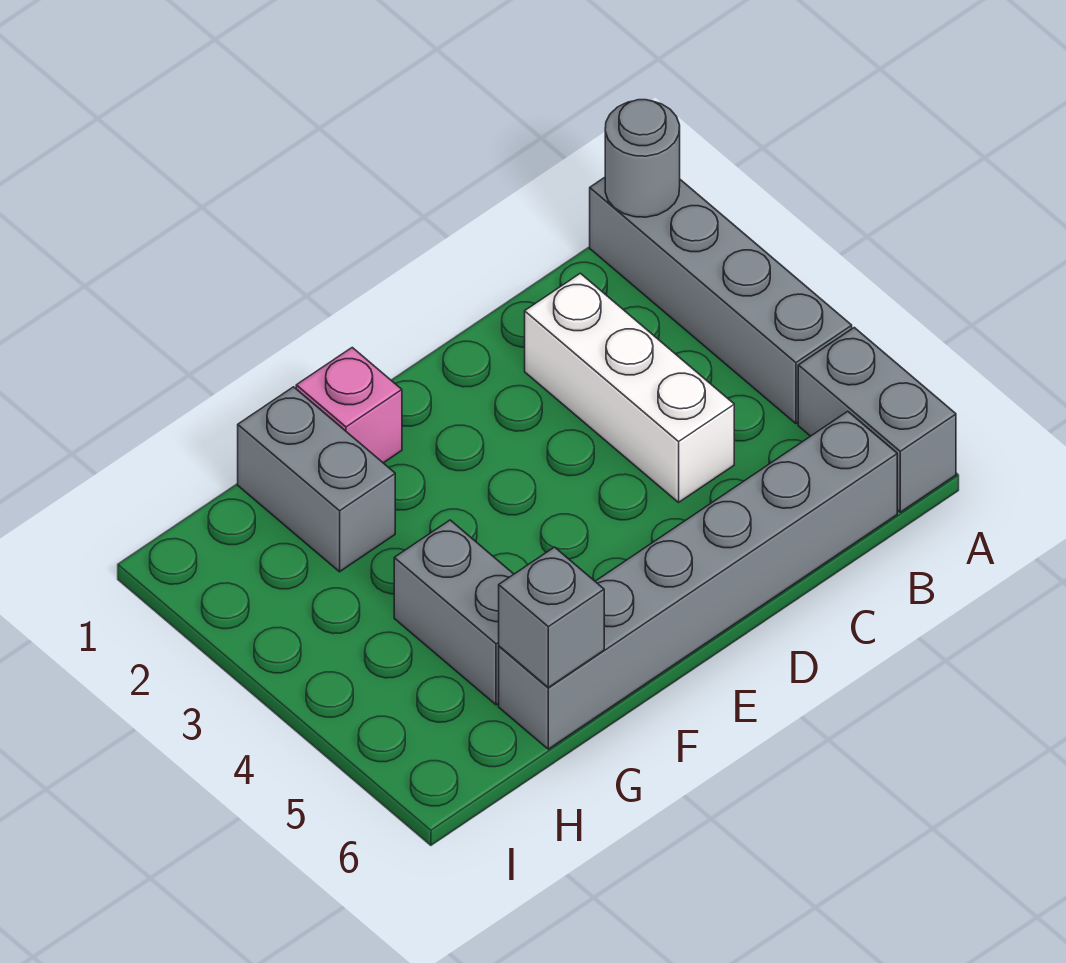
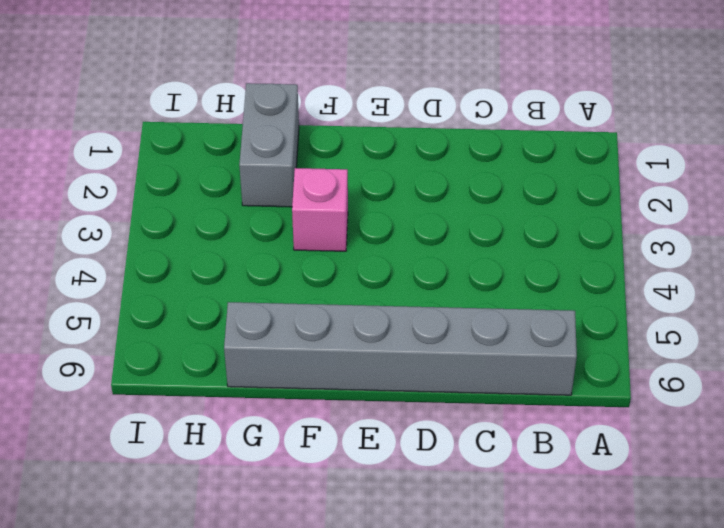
pink brick F3 level 1 -> pink brick F1 level 1
none -> grey brick A1:A4 level 1
none -> grey brick A5:A6 level 1

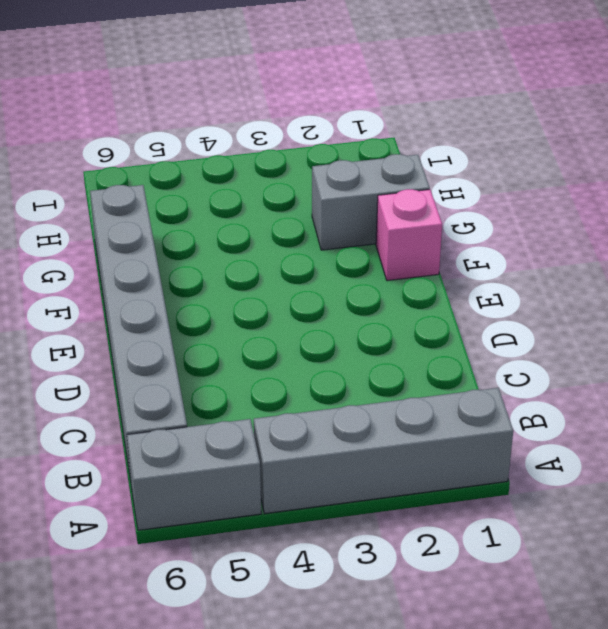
none -> white brick C2:C4 level 1
none -> grey brick G4:G5 level 1

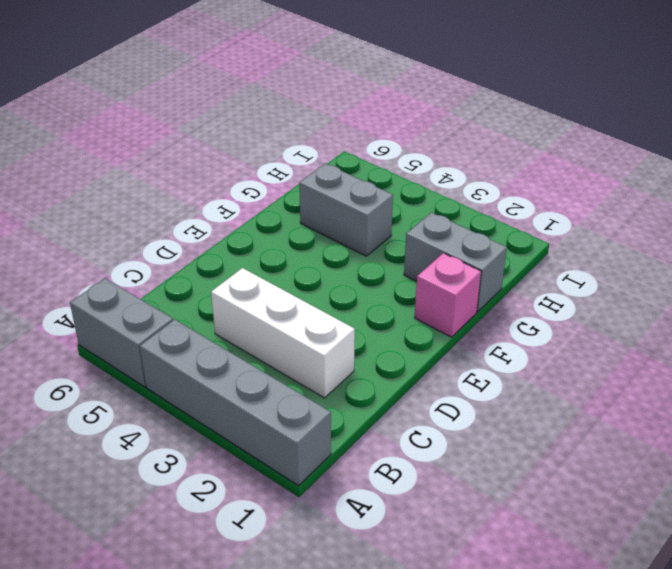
none -> grey brick B6:G6 level 1
none -> grey round brick A1 level 2

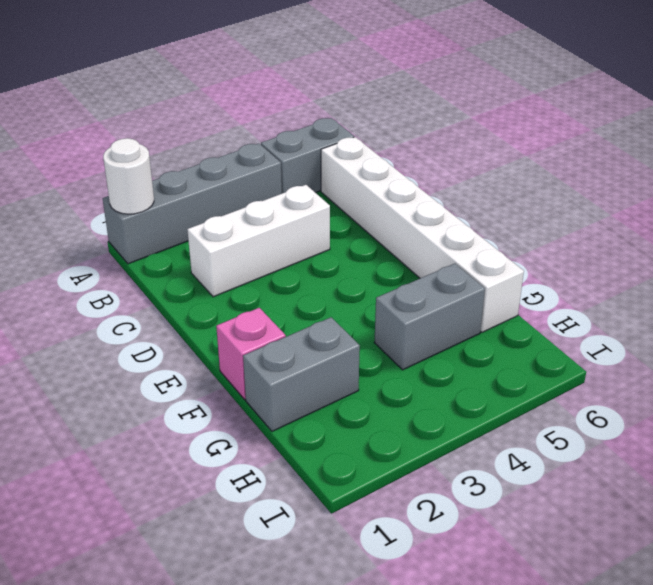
white round brick A1 level 2 -> grey round brick A1 level 2
white brick B6:G6 level 1 -> grey brick B6:G6 level 1
none -> grey brick G6 level 2

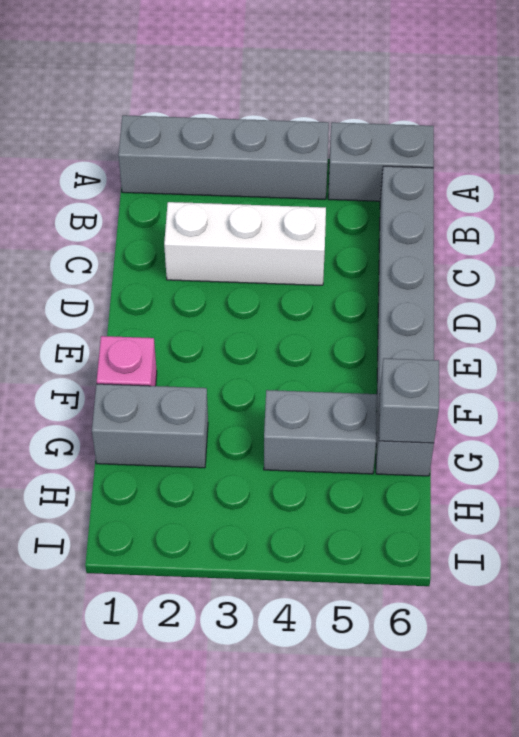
none -> grey round brick A1 level 2

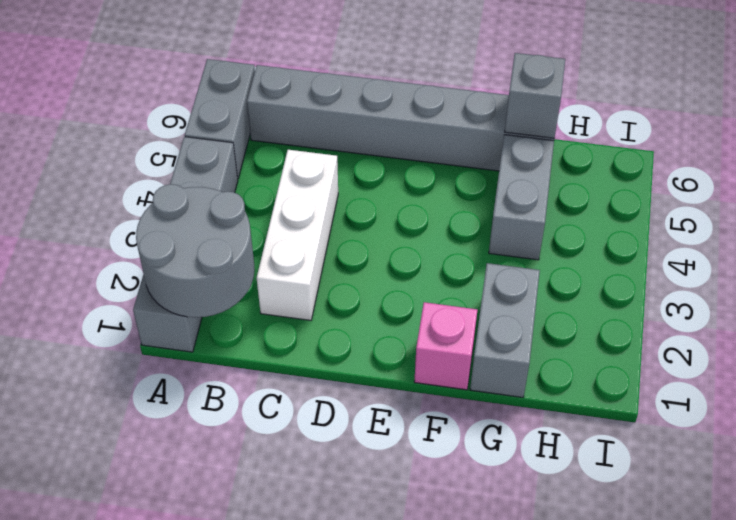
grey round brick A1:B2 level 2 -> grey round brick A1 level 2

